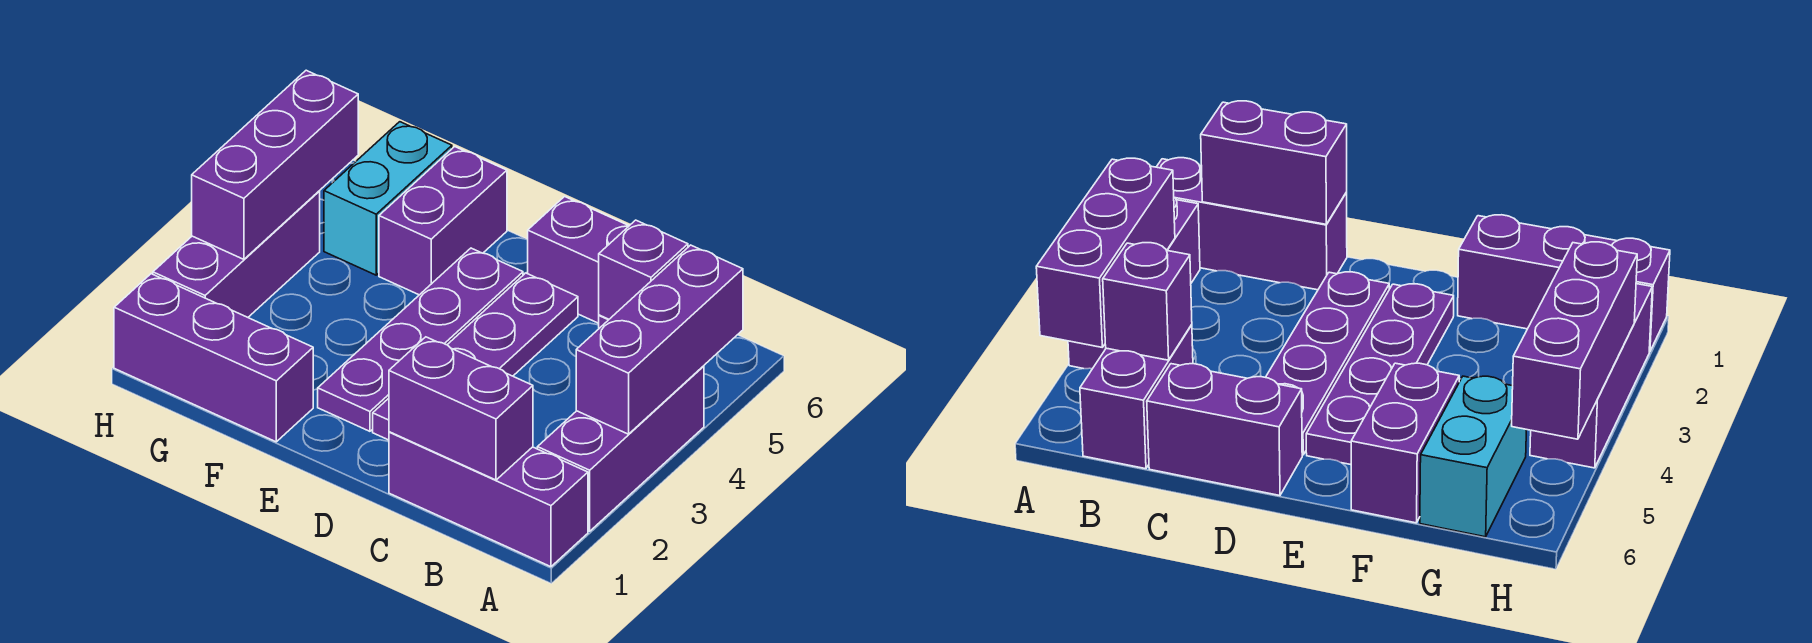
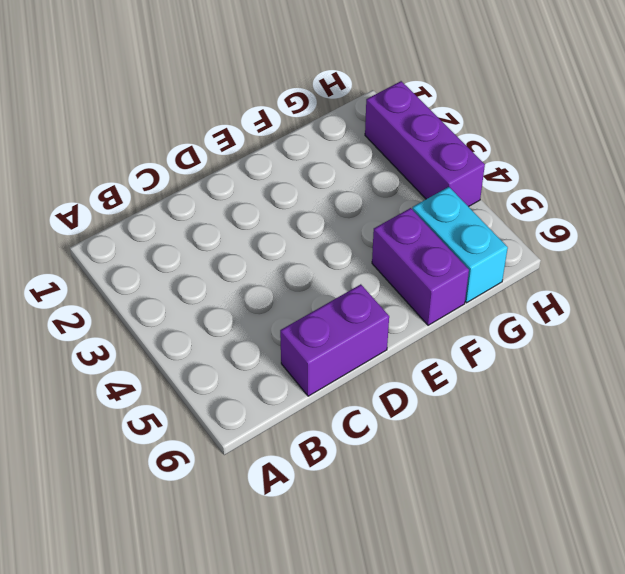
none -> purple brick A1:C1 level 1
none -> purple brick A2:A4 level 1
none -> purple brick B5:B6 level 1

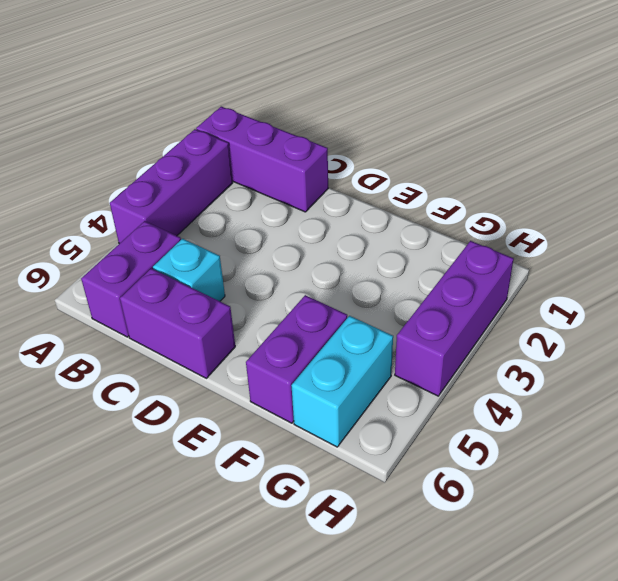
cyan brick C5 level 1 -> none
none -> purple plate D2:D5 level 1
none -> purple plate E2:E5 level 1
none -> purple brick F1:H1 level 1

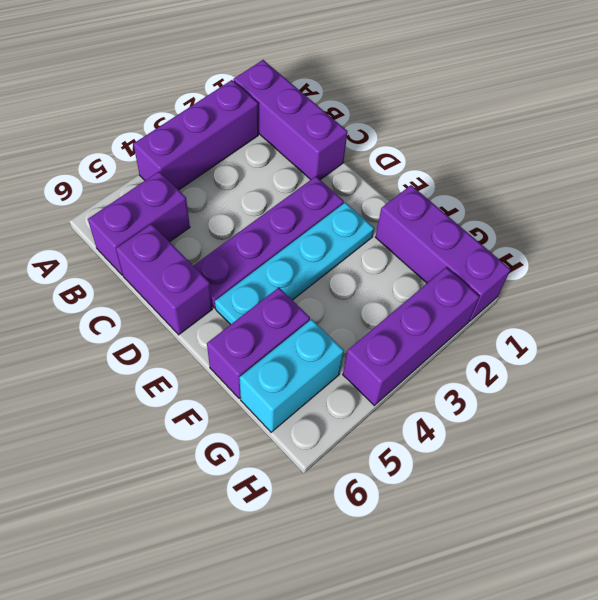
cyan plate E2:E5 level 1 -> purple plate E2:E5 level 1
none -> purple brick A3:A5 level 2
none -> purple brick B1:C1 level 2
none -> purple brick B5 level 2

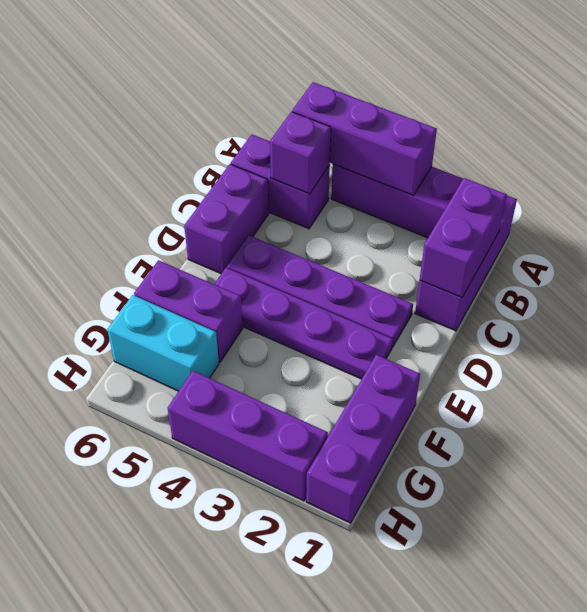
none -> purple brick H3:H5 level 2

